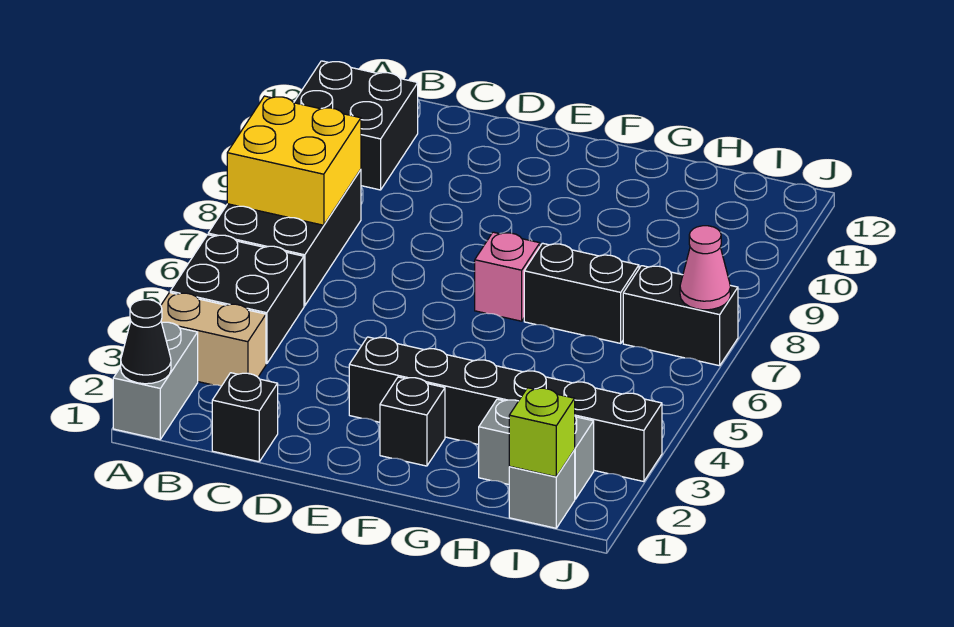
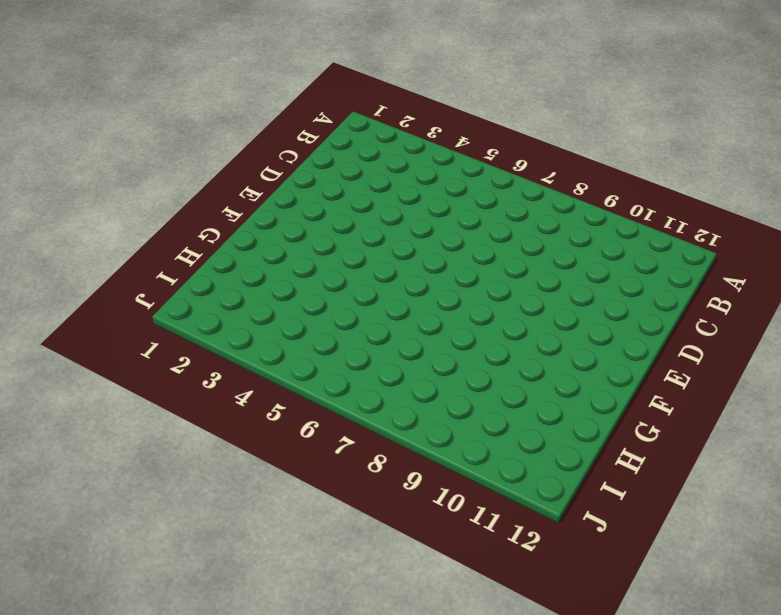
none -> grey brick A1:A2 level 1
none -> tan brick A3:B3 level 1
none -> black brick A4:B5 level 1

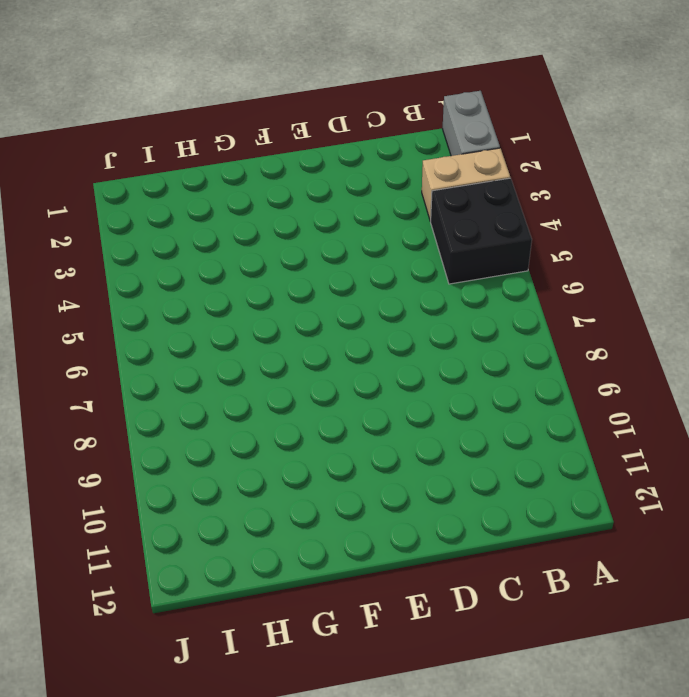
none -> black brick A6:B8 level 1
none -> black brick A10:B11 level 1
none -> black brick C1 level 1

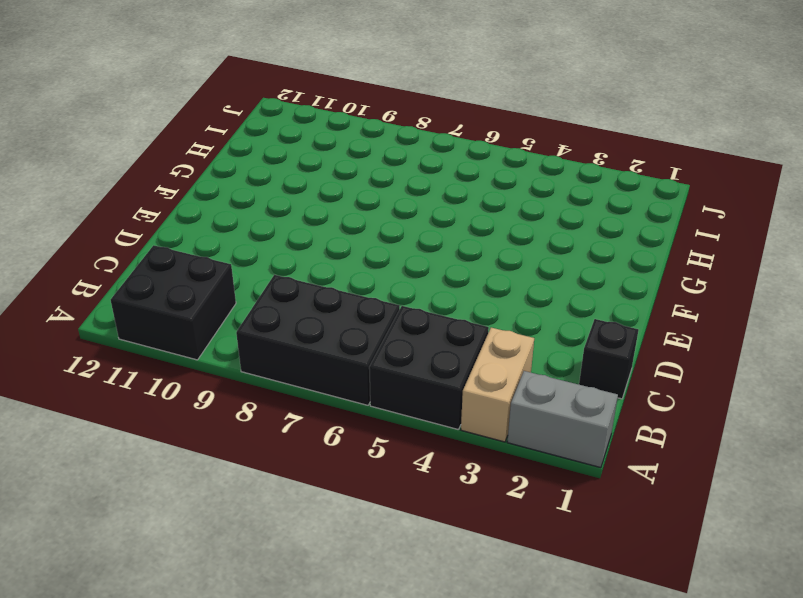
none -> black brick E3:J3 level 1
none -> black brick F2 level 1
none -> pink brick F7 level 1

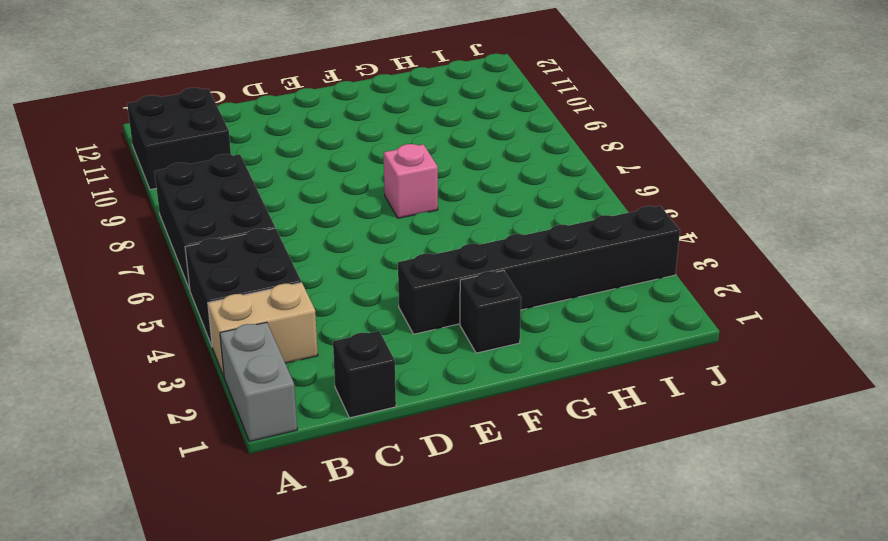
none -> black brick G7:H7 level 1
none -> grey brick H2:I2 level 1
none -> grey brick I1 level 1

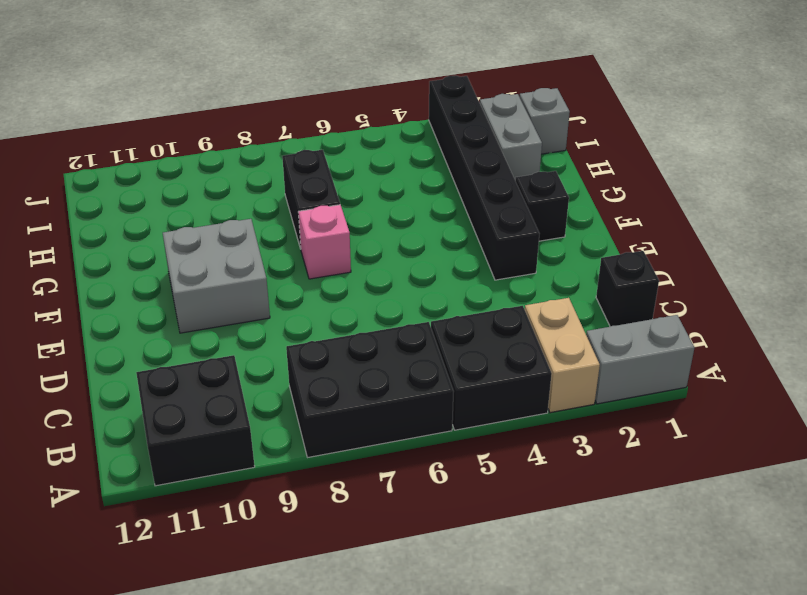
grey brick E9:F10 level 1 -> none
none -> black brick I7:J7 level 1
none -> black cone A1 level 2
none -> yellow brick A7:B8 level 2

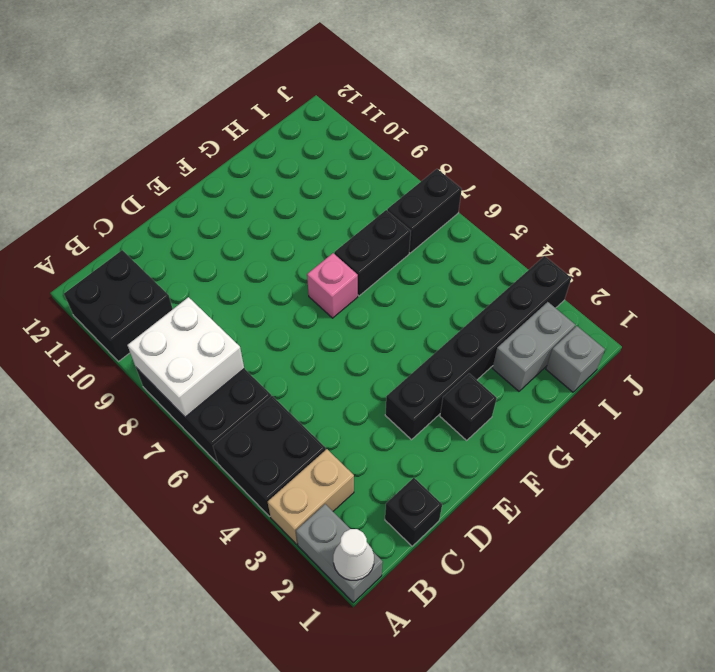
white cone A1 level 2 -> black cone A1 level 2
white brick A7:B8 level 2 -> yellow brick A7:B8 level 2
none -> lime brick I1 level 2
none -> pink cone J7 level 2

